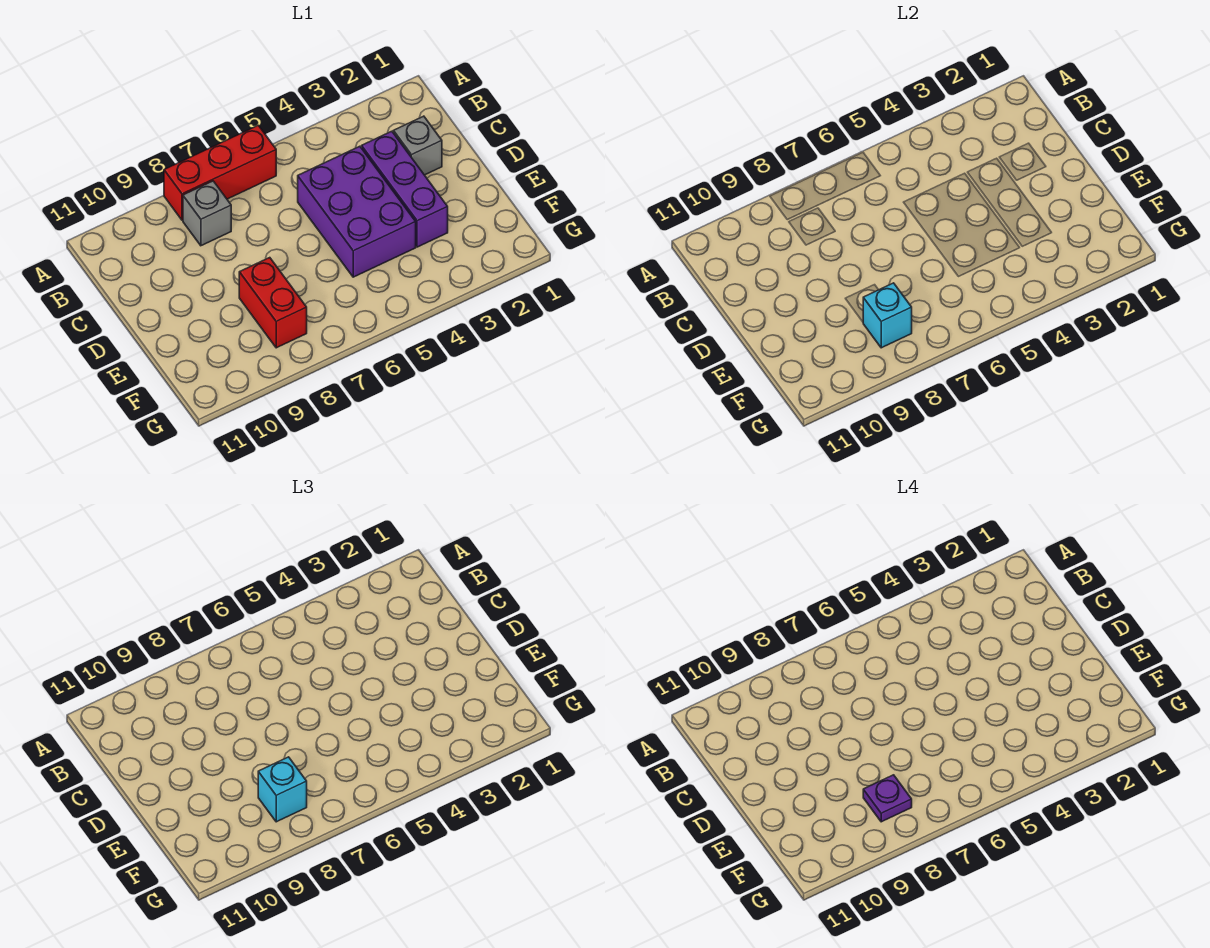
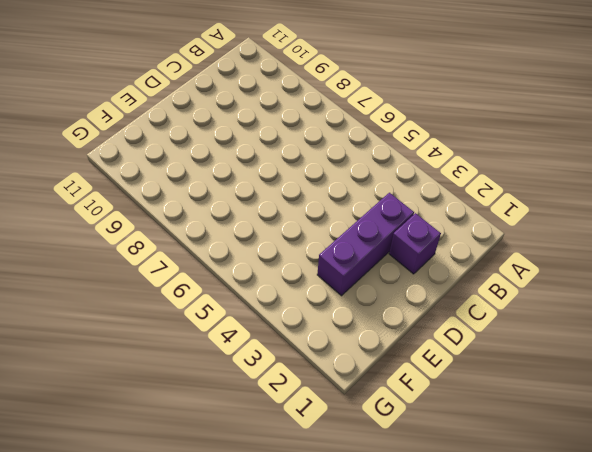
purple brick C2 level 1 -> grey brick C2 level 1
none -> red brick A6:A8 level 1
none -> grey brick B8 level 1

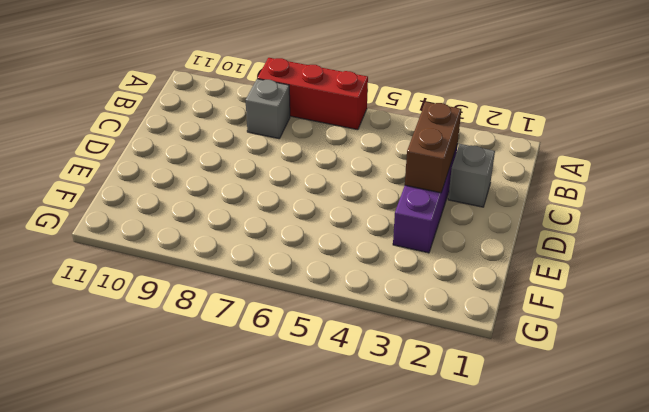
brown brick C3:D3 level 2 -> none
none -> purple brick C4:E5 level 1
none -> red brick E8:F8 level 1

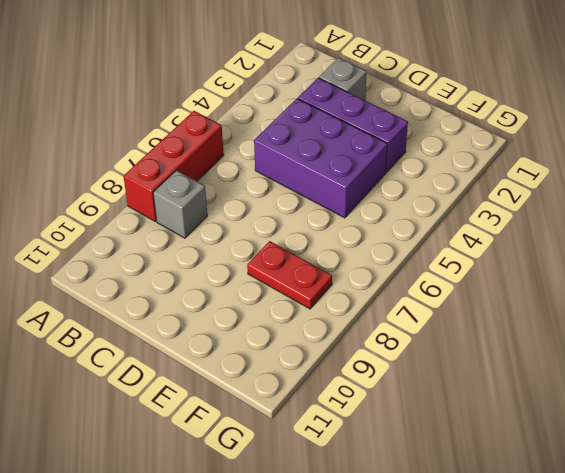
red plate E8:F8 level 1 -> red brick E8:F8 level 1
none -> cyan brick F8 level 2
none -> cyan brick F8 level 3

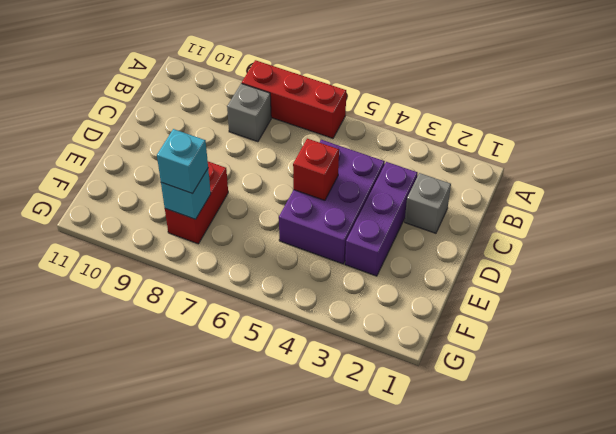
red brick D5 level 2 -> none
none -> purple plate F8 level 4

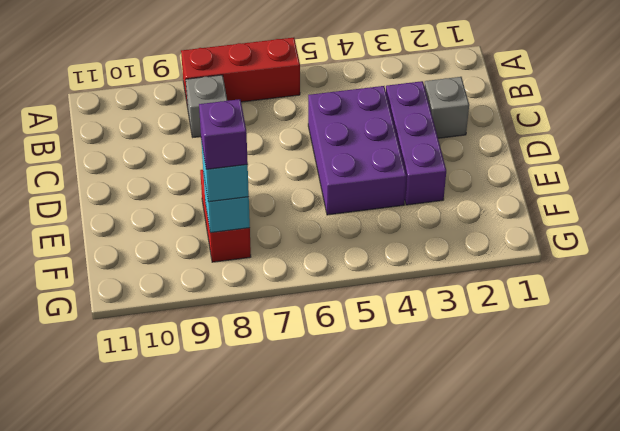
purple brick F8 level 4 -> purple plate F8 level 4

